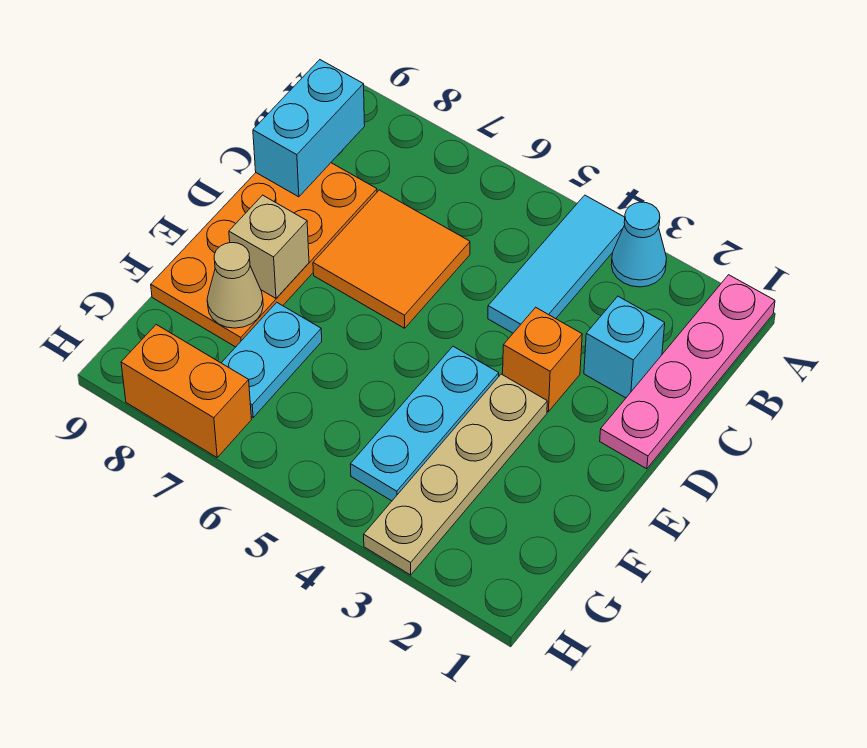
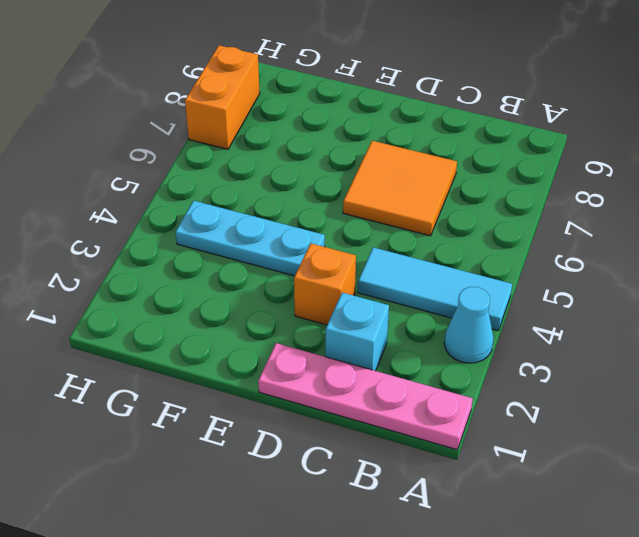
none -> orange plate C8:F9 level 1
none -> tan plate E3:H3 level 1
none -> cyan plate F7:G7 level 1

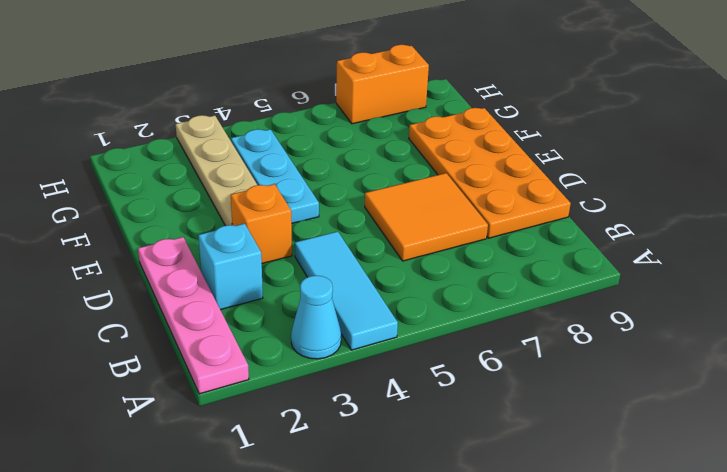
none -> cyan plate F7:G7 level 1
none -> cyan brick B9:C9 level 2
none -> tan brick E8 level 2

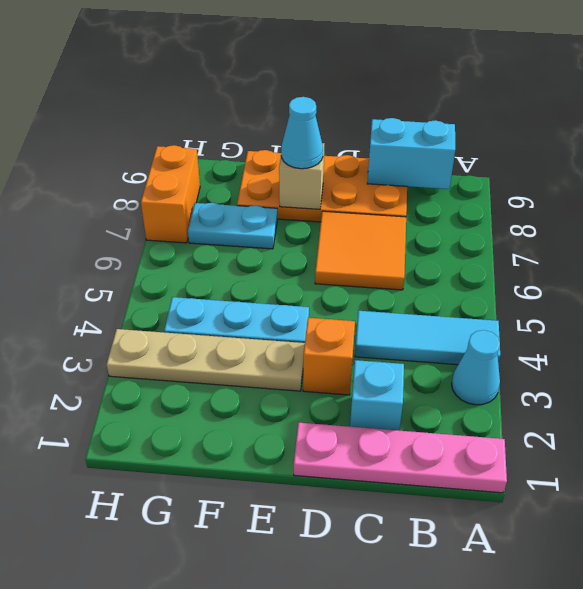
cyan cone E8 level 3 -> none
none -> tan cone F8 level 2

